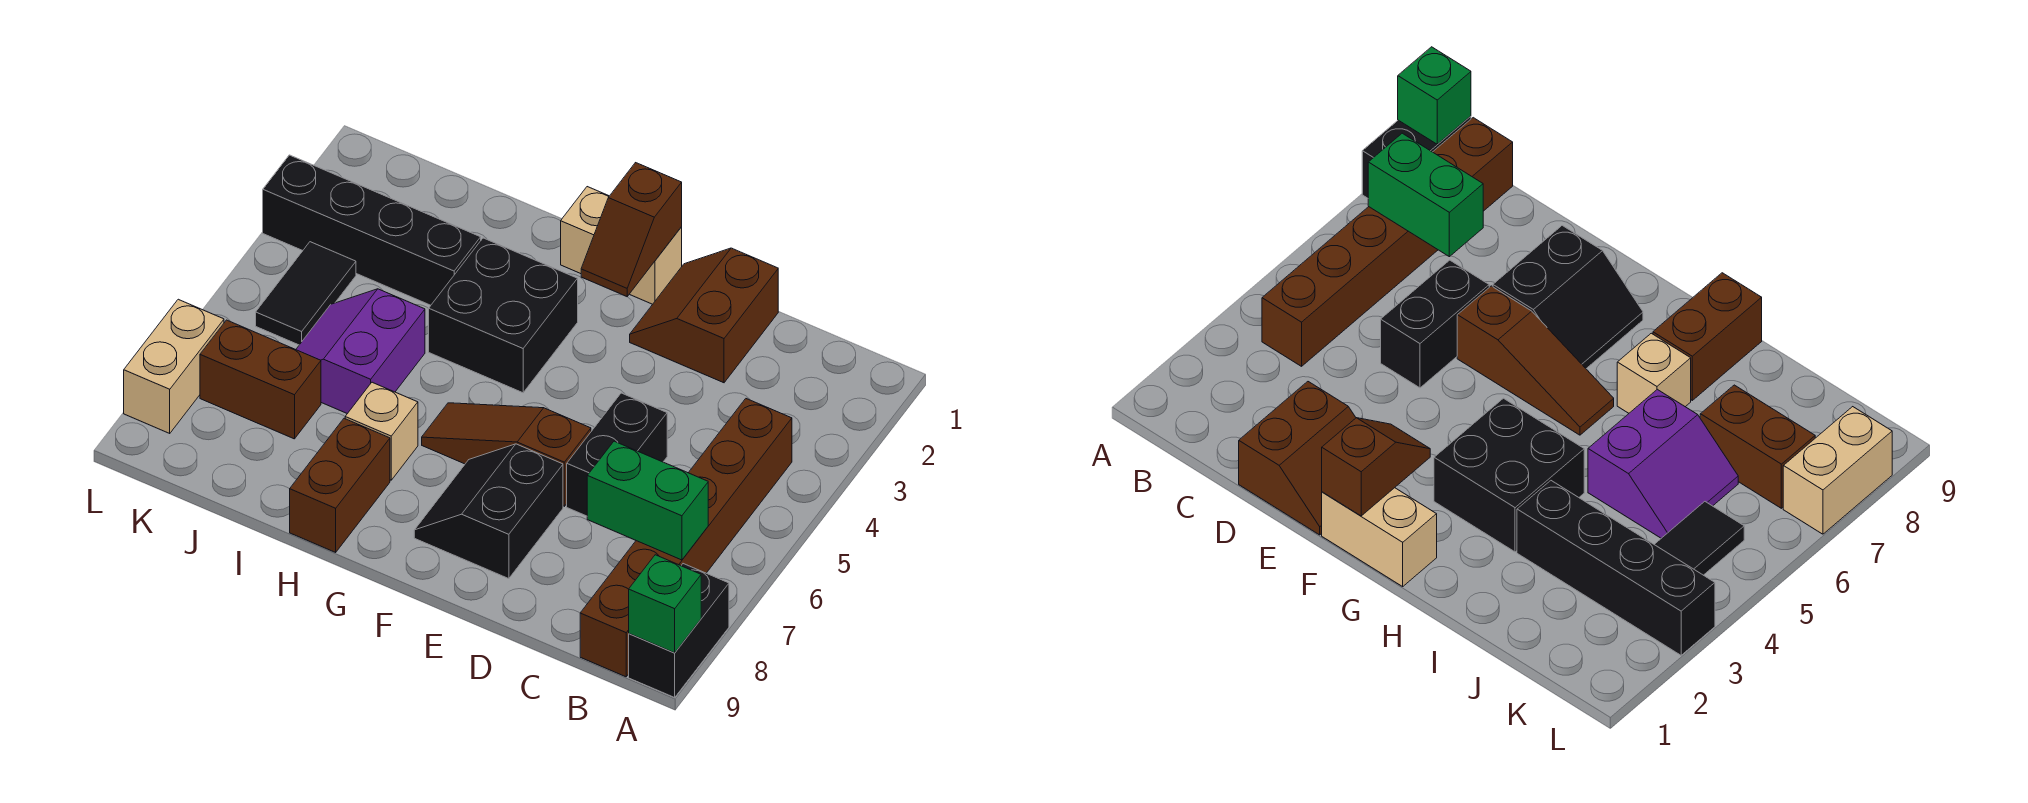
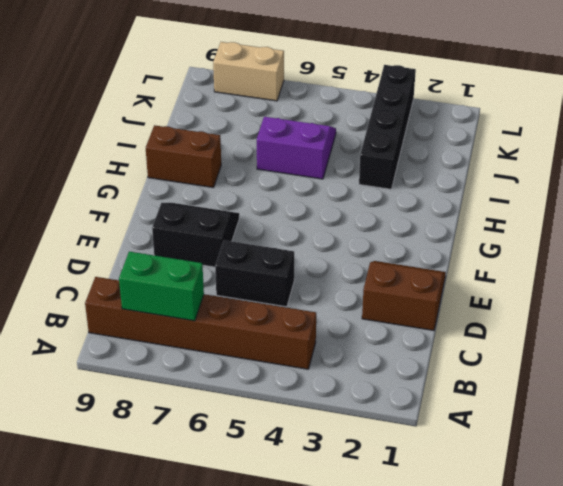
green brick B7:B8 level 2 -> green brick B7:C7 level 2
none -> black brick A8:A9 level 1
none -> brown slope E6:G6 level 1 top E
none -> tan brick F1:G1 level 1

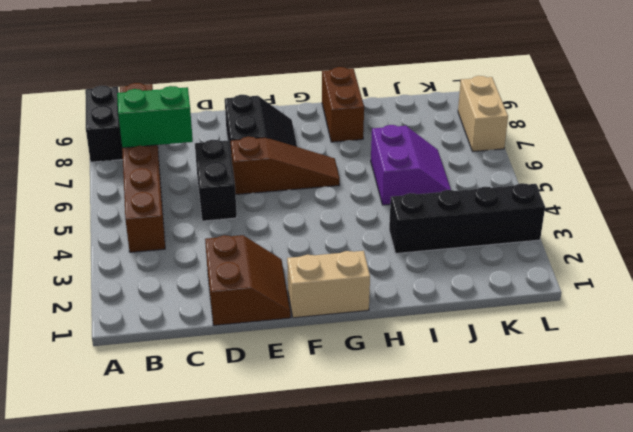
none -> black brick G3:H4 level 1
none -> tan brick H7 level 1
none -> brown brick J7:K7 level 1

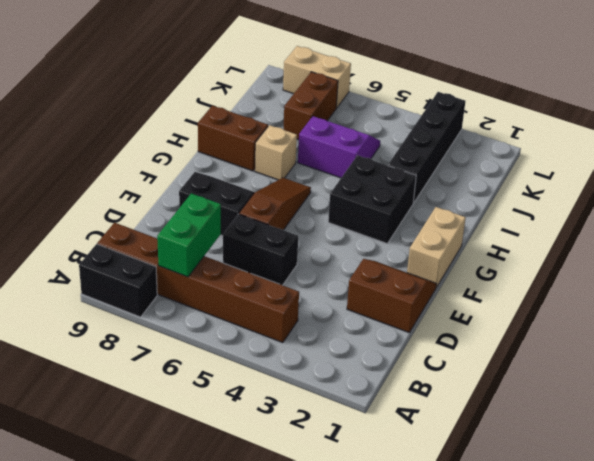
none -> black tile K4:K5 level 1
none -> green brick A9 level 2
none -> brown slope F1:F2 level 2 top 1

